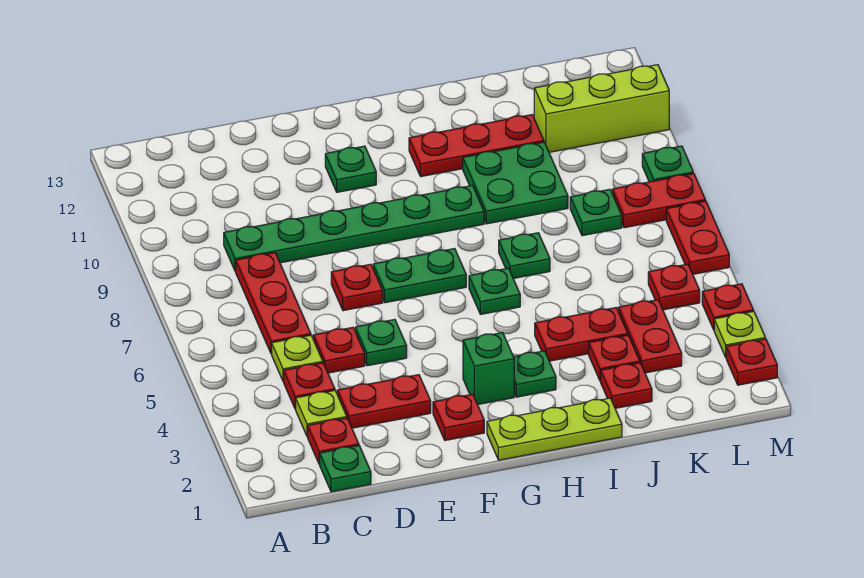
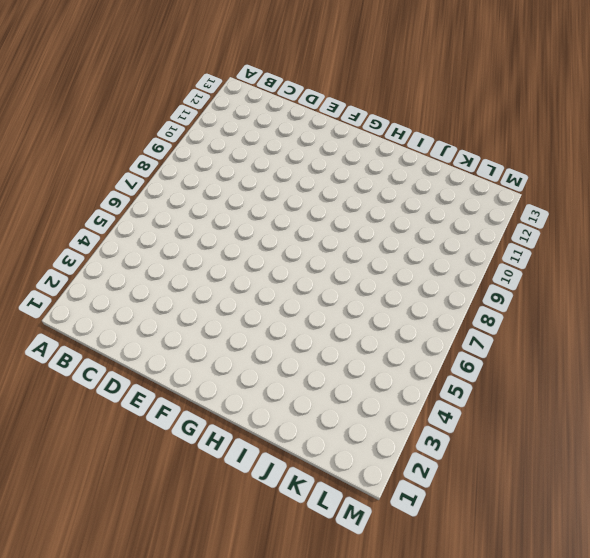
none -> green plate C1 level 1
none -> red plate C2 level 1
none -> lime plate C3 level 1
none -> red plate C4 level 1

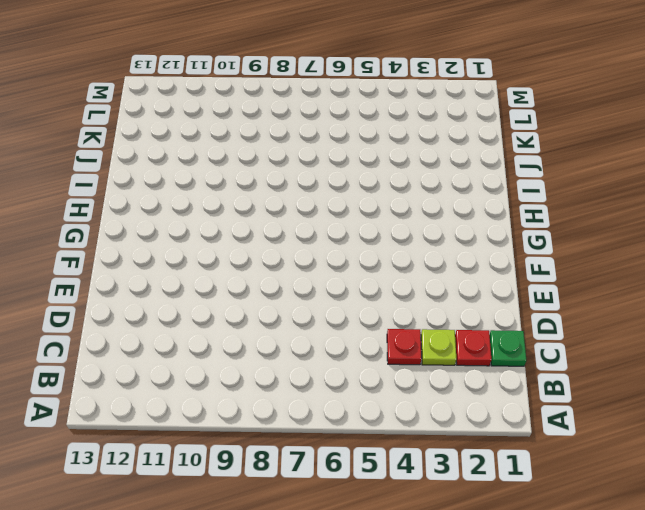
none -> lime plate C5 level 1
none -> red plate C6:C8 level 1
none -> green plate C9:H9 level 1
none -> red plate D3:E3 level 1

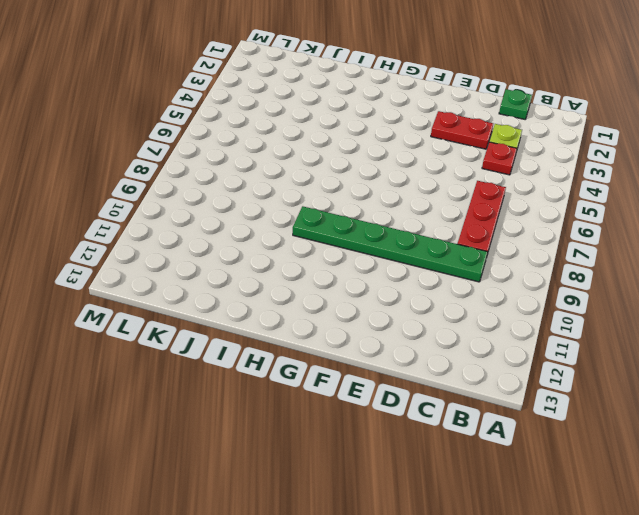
none -> red plate C2 level 1
none -> lime plate C5 level 1
none -> red plate D5 level 1
none -> green plate E5 level 1

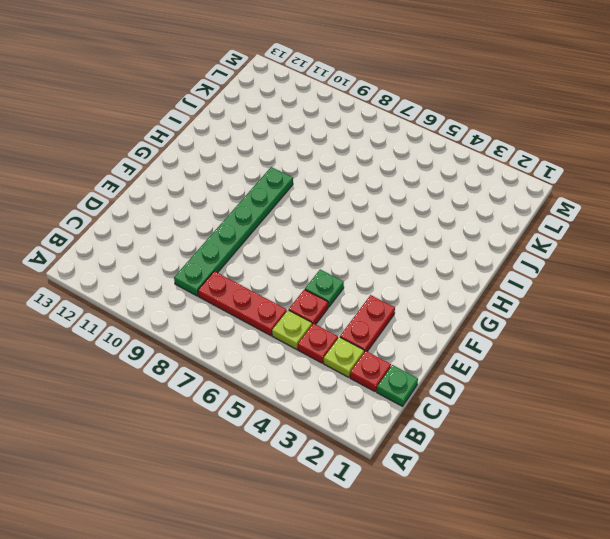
none -> red plate E7 level 1
none -> red plate F2 level 1
none -> green plate F7:G7 level 1
none -> green plate F11 level 1

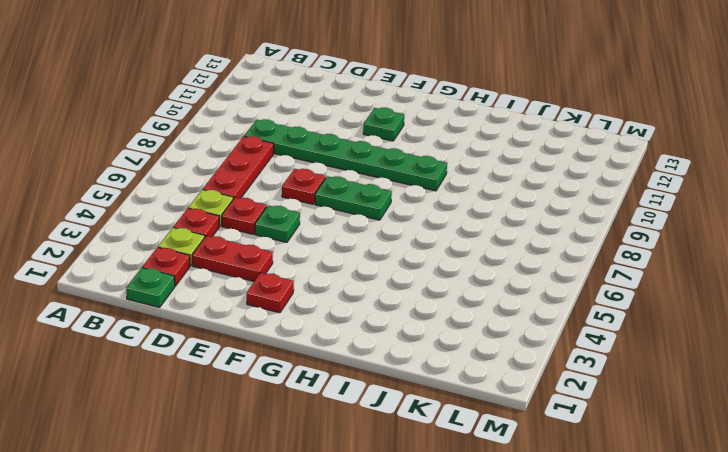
none -> lime plate G1:I1 level 1
none -> green brick G3 level 1
none -> green plate H3 level 1
none -> green plate H6 level 1

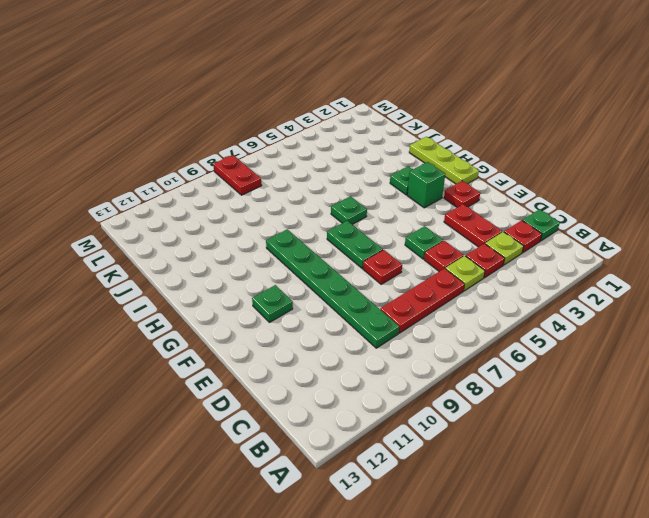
none -> red plate H11:J11 level 1
none -> red plate I4:J4 level 1
none -> green plate I7 level 1
none -> green plate I9:J10 level 1

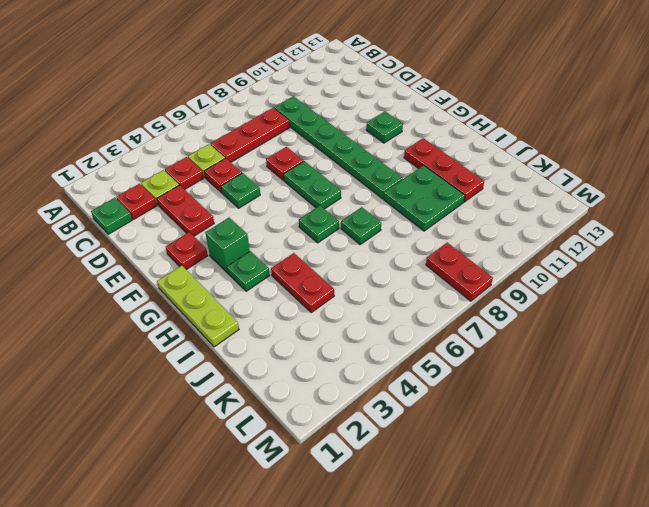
none -> red plate J2 level 1
none -> red plate J3 level 1
none -> red plate K3:K4 level 1
none -> green plate K8 level 1

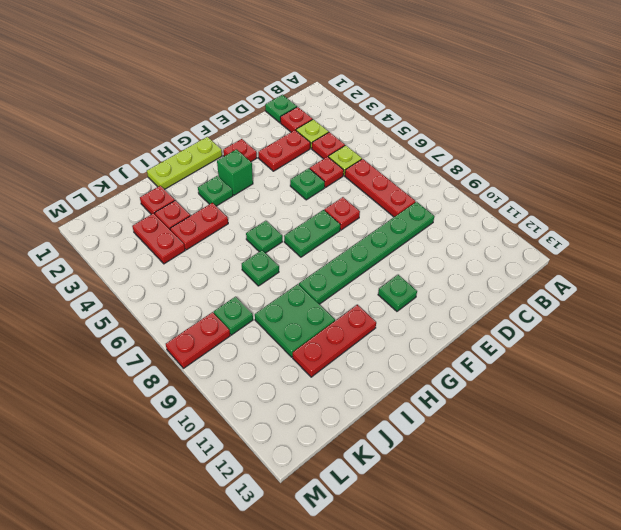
none -> lime brick K11:M11 level 1
none -> red plate L5 level 1
none -> red plate M2 level 1
none -> lime plate M3 level 1

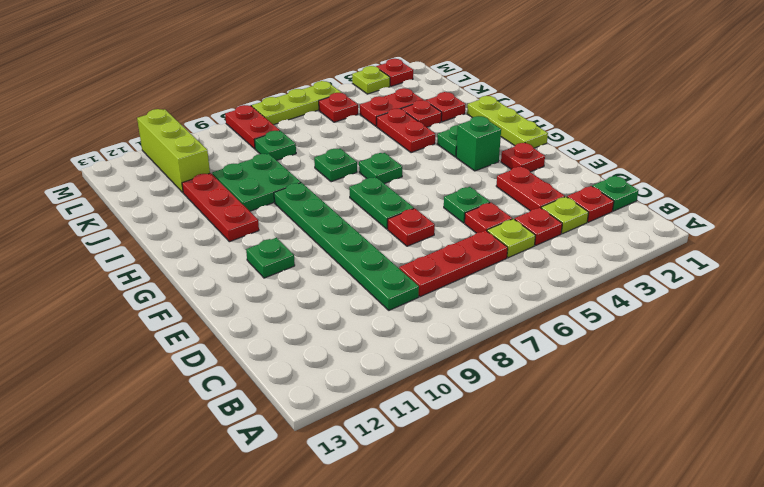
lime plate M5:M7 level 1 -> red plate M6:M7 level 1
none -> red plate M4 level 1
none -> green plate M9 level 1

